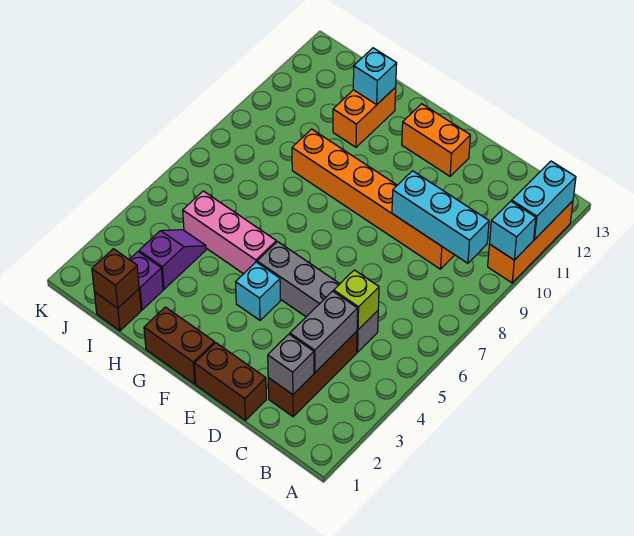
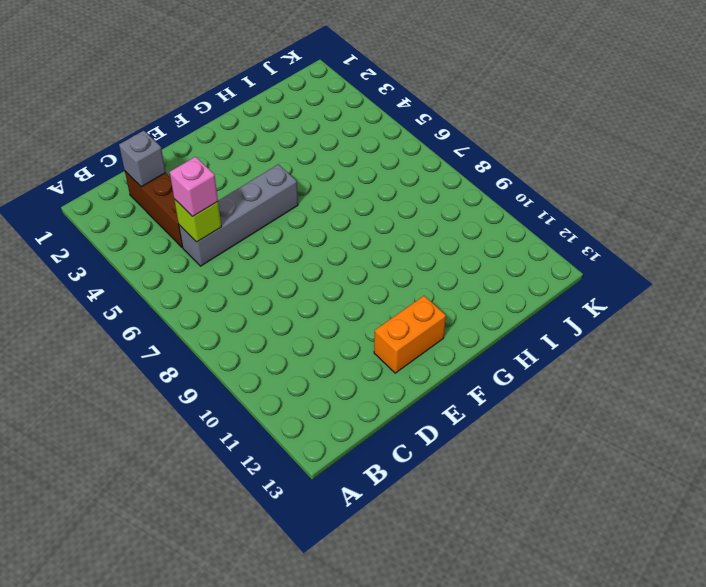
pink brick C5 level 3 -> none
none -> orange brick A10:A12 level 1
none -> orange brick C9:H9 level 1
none -> brown brick D1:E1 level 1

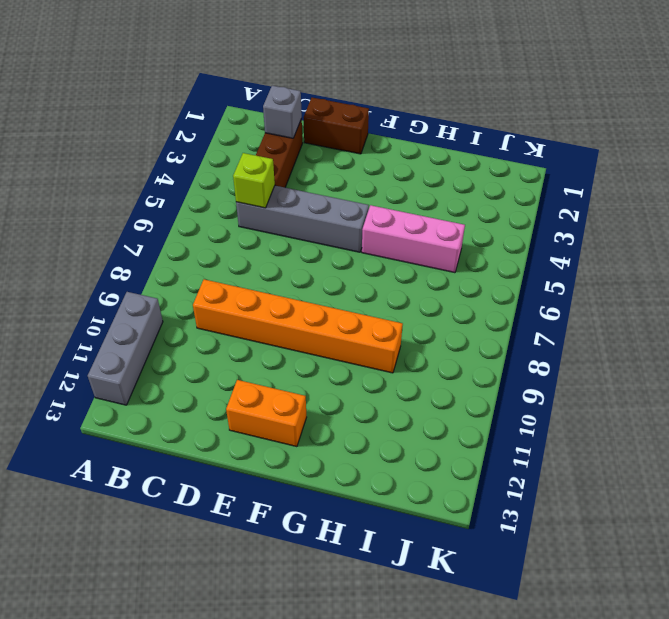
grey brick A10:A12 level 1 -> orange brick A10:A12 level 1
none -> brown brick F1:G1 level 1
none -> cyan brick F4 level 1
none -> orange brick H11:H12 level 1

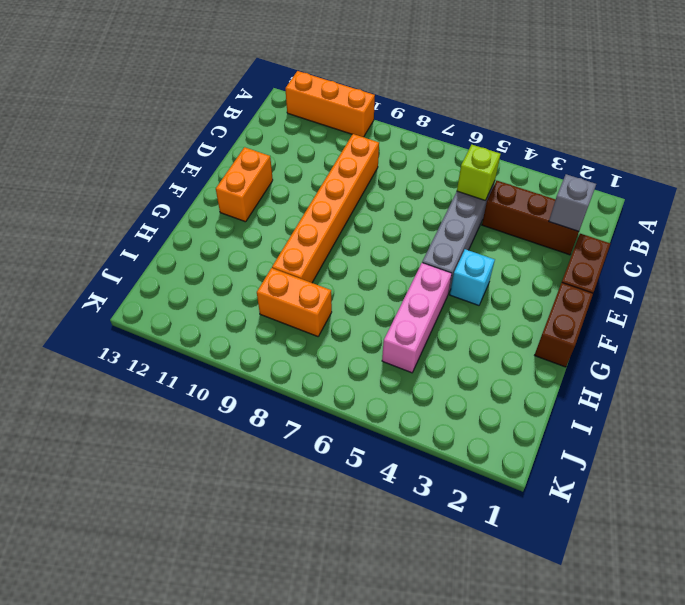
orange brick I8:I9 level 1 -> orange brick H11:H12 level 1
none -> brown brick I1 level 1
none -> purple brick I2 level 1
none -> purple slope I3:I4 level 1 top 3

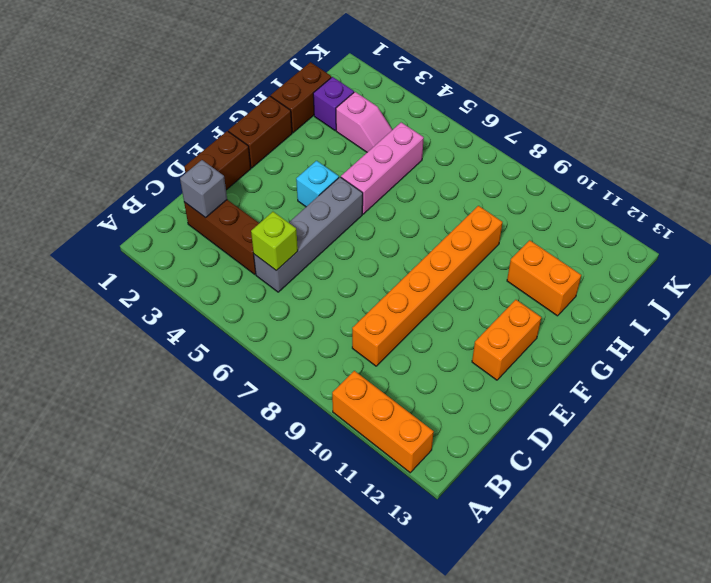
brown brick H1:I1 level 1 -> brown brick I1 level 1
pink slope I3:I4 level 1 top 3 -> purple slope I3:I4 level 1 top 3
none -> cyan brick A10 level 2
none -> cyan brick A11:A12 level 2
none -> cyan brick B9:D9 level 2

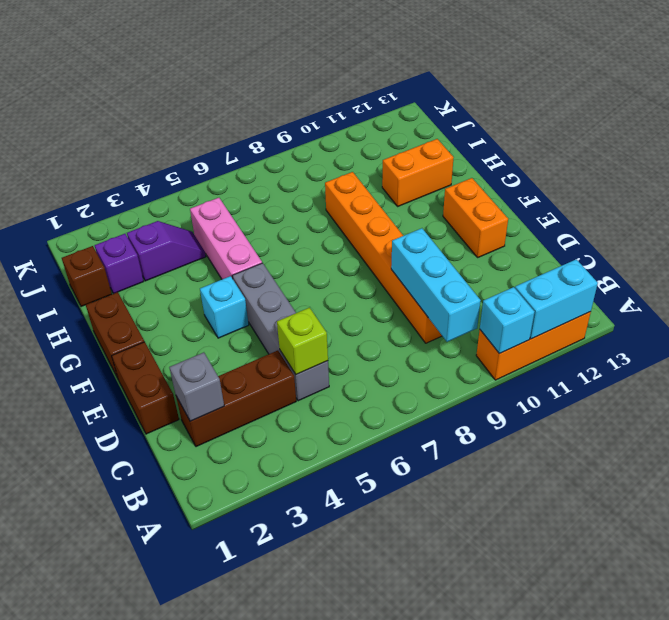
none -> grey brick C3:C4 level 2
none -> cyan brick H12 level 2
none -> brown brick I1 level 2

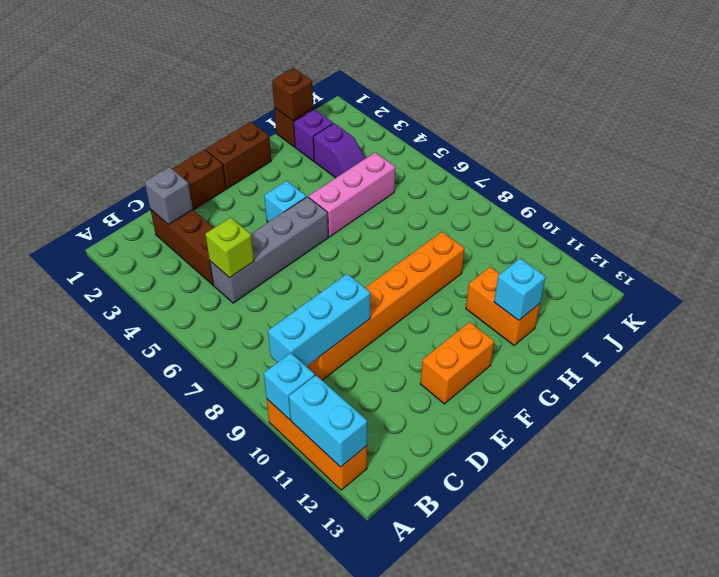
none -> grey brick C3:C4 level 2

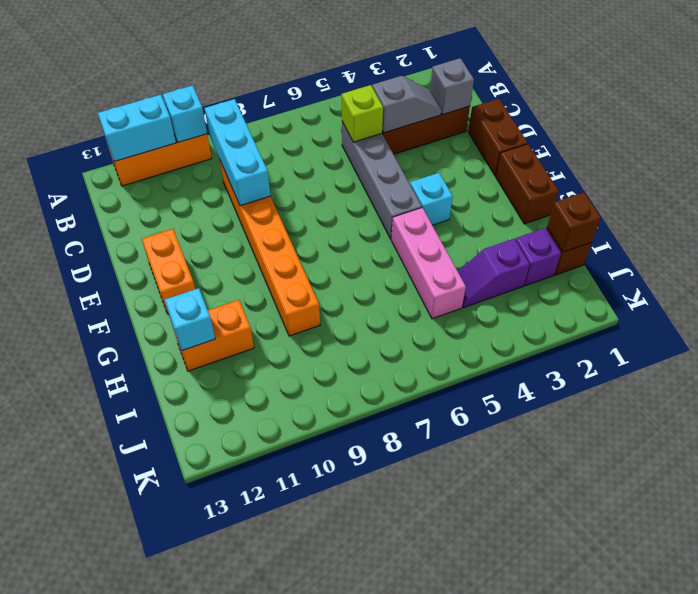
grey slope C3:C4 level 2 top 4 -> grey brick C3:C4 level 2

